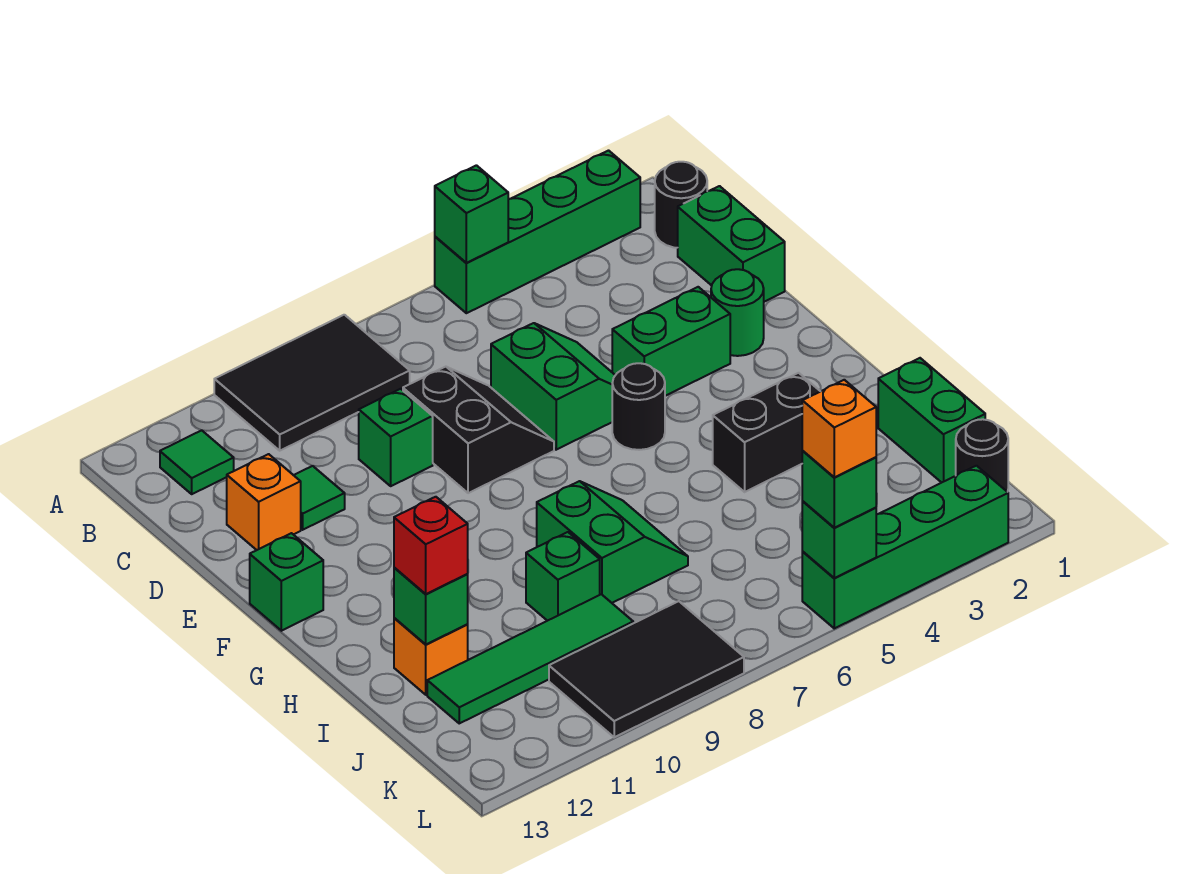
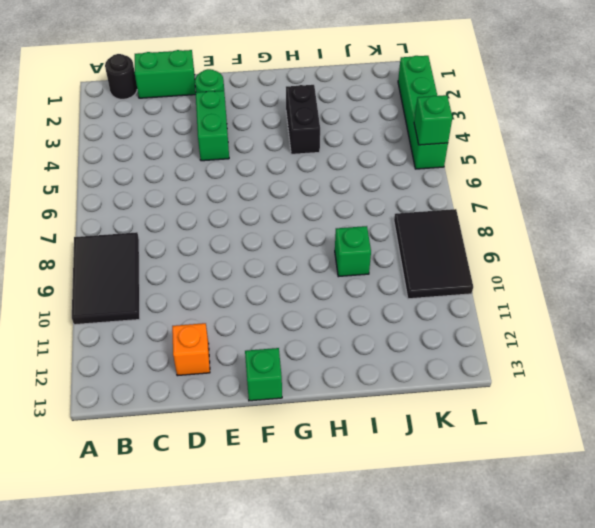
none -> green brick A2:A5 level 1
none -> green tile B12 level 1
none -> green slope D5:E6 level 1 top 6

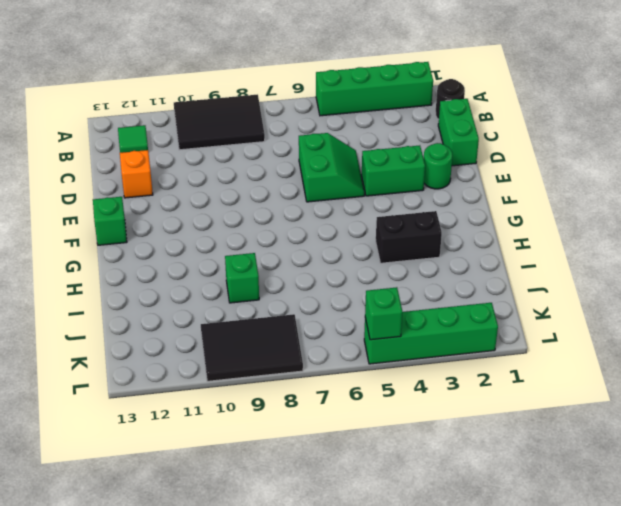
none -> black slope D7:E8 level 1 top 8
none -> green brick D9 level 1
none -> green tile D11 level 1

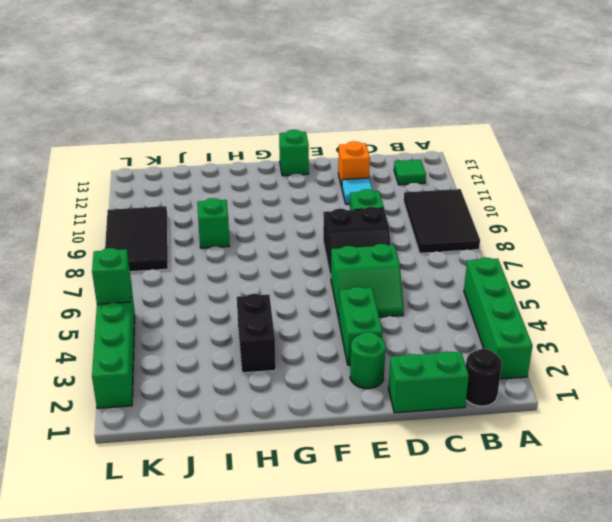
cyan tile D11 level 1 -> green tile D11 level 1
none -> black round brick F5 level 1
none -> green slope H7:I8 level 1 top 8
none -> green brick I1:J1 level 1

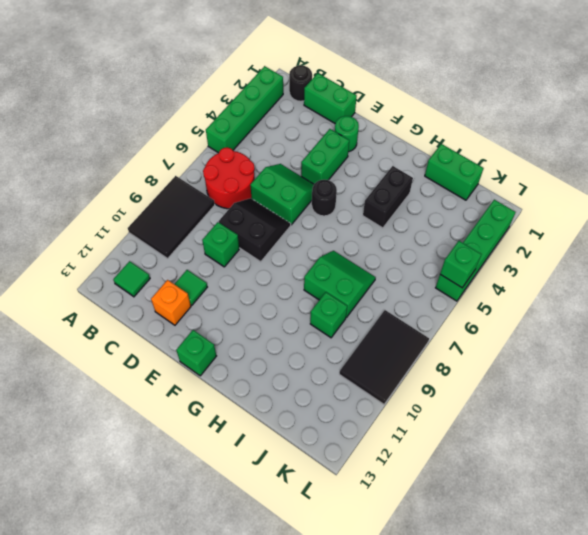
red round brick B6:C7 level 1 -> none
none -> orange brick I12 level 1
none -> green tile J9:J12 level 1
none -> black round brick K1 level 1

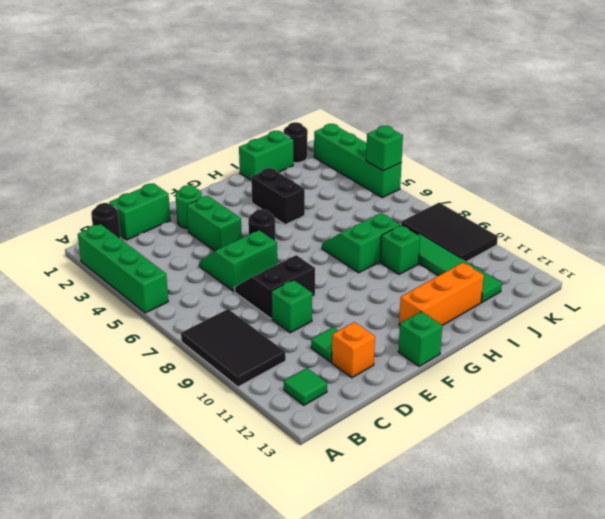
orange brick G12:I12 level 1 -> orange brick I12 level 1
none -> green brick A5 level 2
none -> green brick I12 level 2
none -> red brick I12 level 3

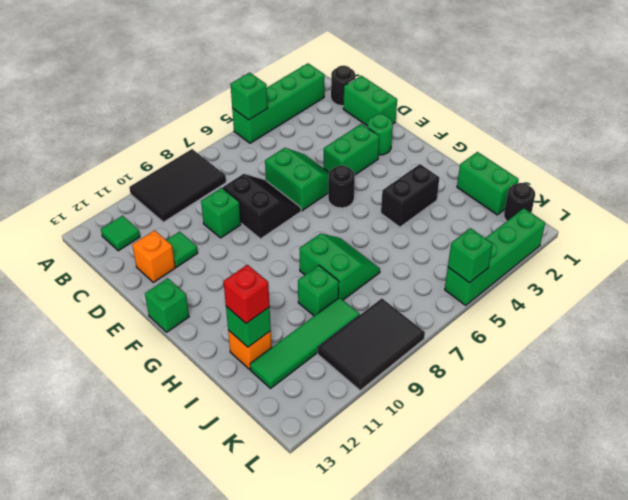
none -> green brick L5 level 3
none -> orange brick L5 level 4

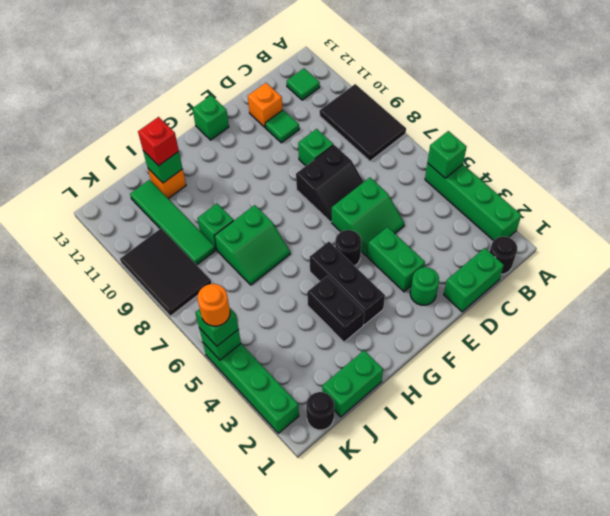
black brick G3:G5 level 1 -> none
orange round brick L5 level 4 -> orange brick L5 level 4

